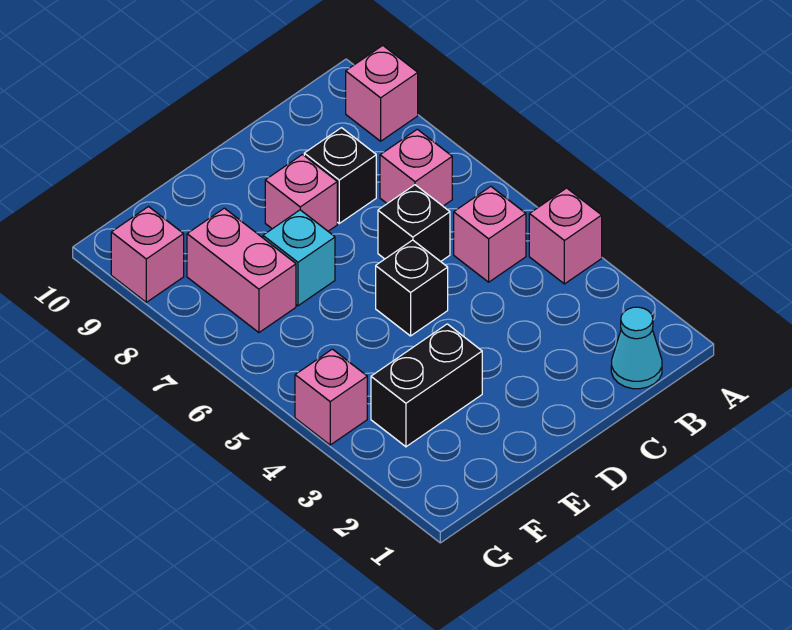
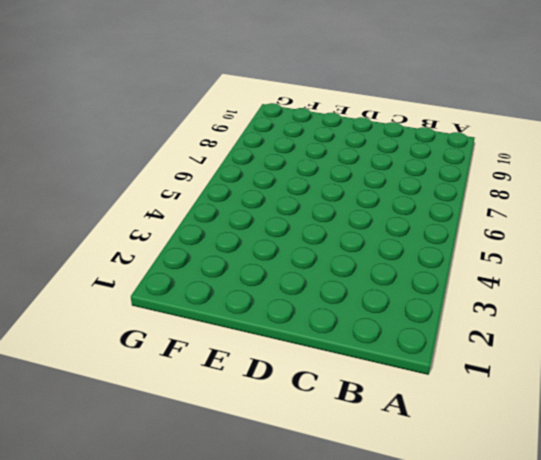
none -> pink brick A4 level 1
none -> pink brick A9 level 1
none -> cyan cone B1 level 1

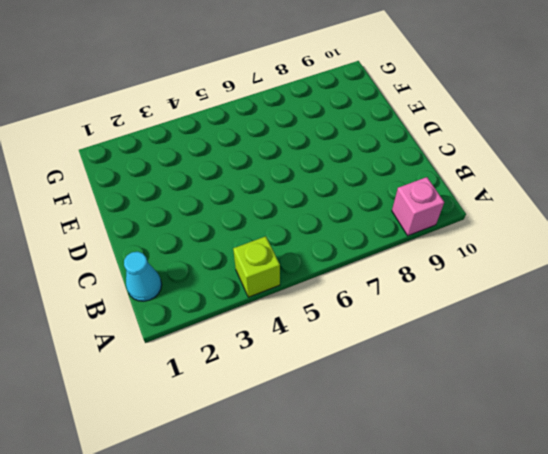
lime brick A4 level 1 -> pink brick A4 level 1
none -> pink brick B5 level 1
none -> pink brick B7 level 1
none -> black brick C6 level 1

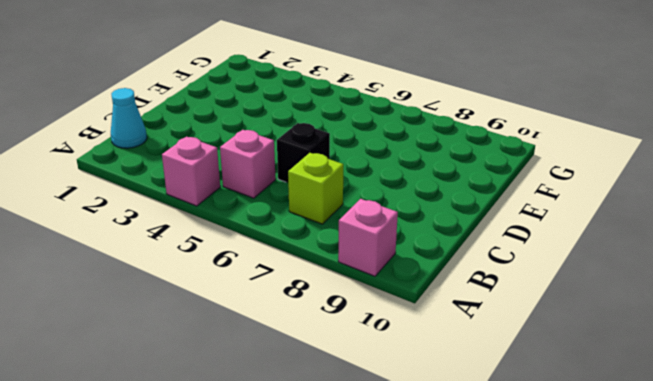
lime brick B7 level 1 -> pink brick B7 level 1
none -> black brick C8 level 1
none -> black brick D5 level 1
none -> pink brick D8 level 1

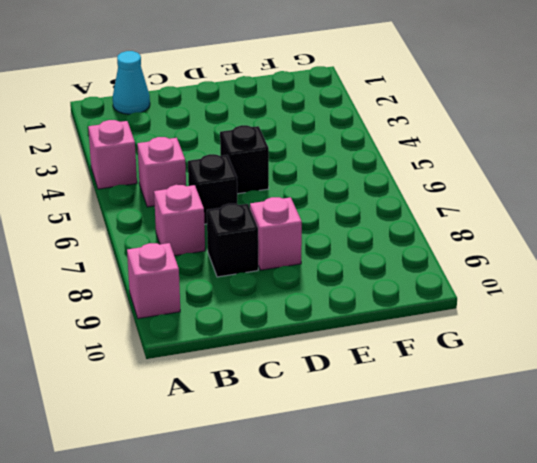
none -> black brick E3:F3 level 1
none -> cyan brick E7 level 1
none -> pink brick F7:F8 level 1

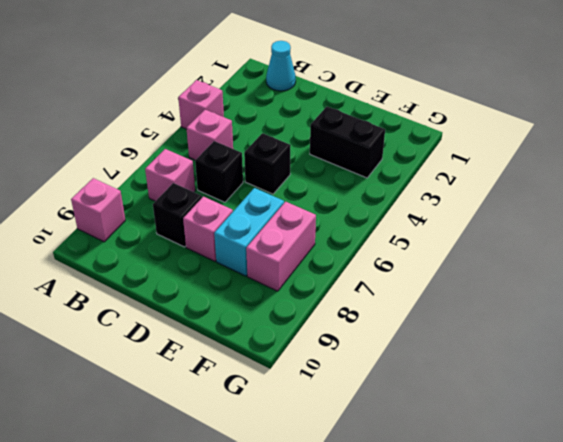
cyan brick E7:E8 level 1 -> cyan brick E7 level 1
none -> pink brick G4 level 1
none -> pink brick G9 level 1

